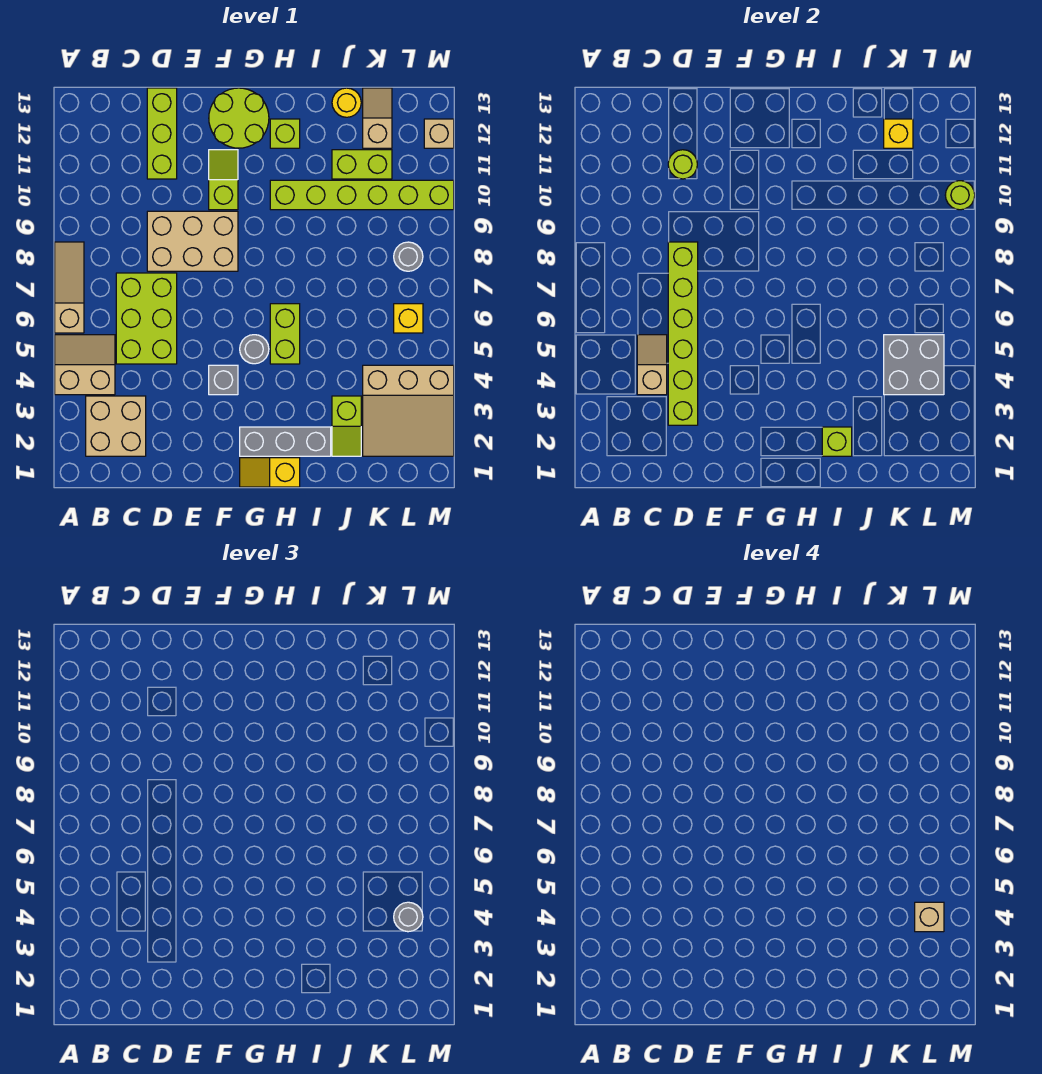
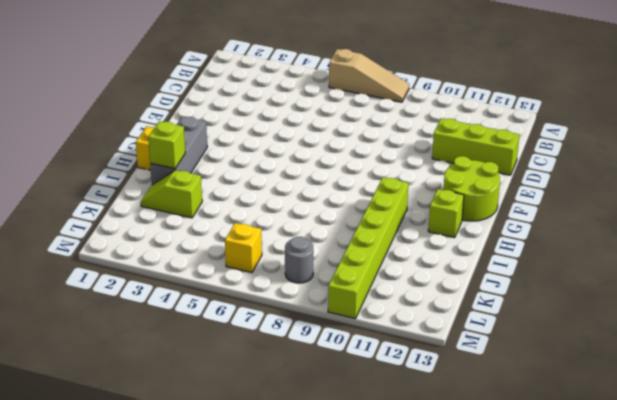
none -> tan slope A4:B5 level 1 top 4
none -> tan brick B2:C3 level 1
none -> lime brick C5:D7 level 1
none -> tan brick D8:F9 level 1

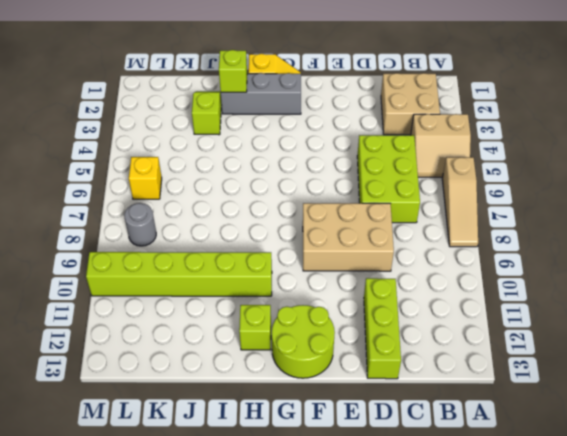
none -> grey brick F4 level 1
none -> lime slope F10:F11 level 1 top 10
none -> grey round brick G5 level 1
none -> lime brick H5:H6 level 1

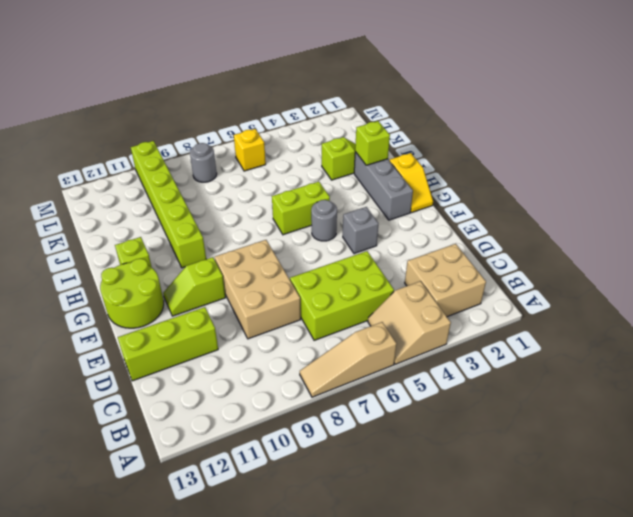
none -> lime brick J11:K11 level 1
none -> yellow round brick J13 level 1
none -> tan slope K2:M4 level 1 top 4
none -> tan slope K12:K13 level 1 top 12

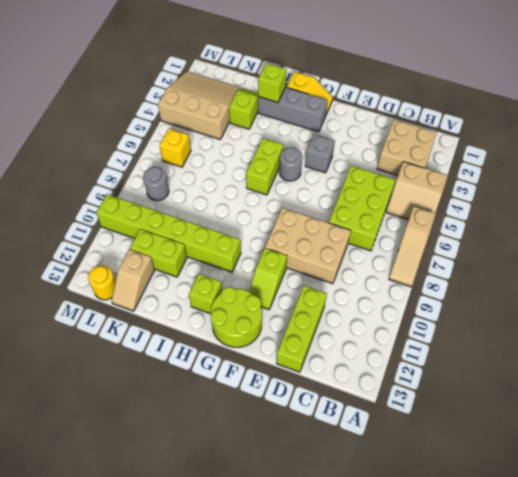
yellow round brick L13 level 1 -> yellow round brick J13 level 1
none -> tan brick M12 level 1
none -> tan slope C4:C5 level 2 top 4
none -> lime brick D3:D8 level 2
none -> lime round brick D11 level 2

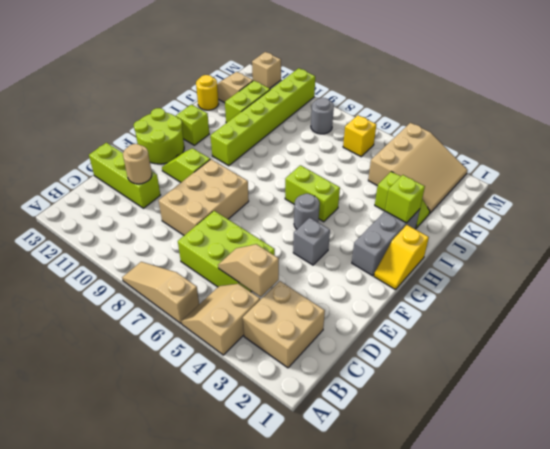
tan round brick D11 level 2 -> lime round brick D11 level 2
none -> lime brick D3:D8 level 2
none -> grey brick K4:L5 level 2
none -> yellow brick K12 level 2
none -> lime round brick M10 level 2

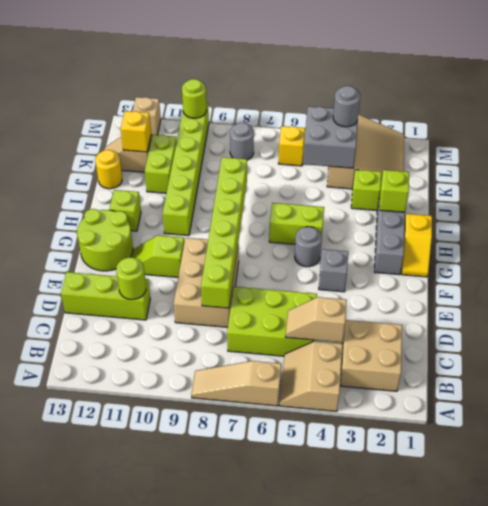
lime brick D8:I8 level 2 -> lime brick D3:D8 level 2
none -> tan brick L4 level 4

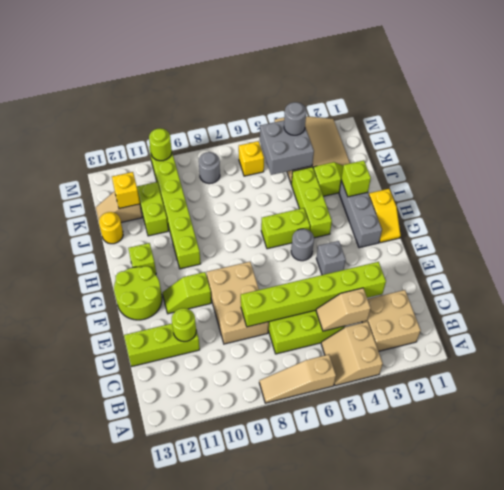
lime brick H4:J4 level 1 -> none
none -> tan brick M12 level 1
none -> tan brick L4 level 4

